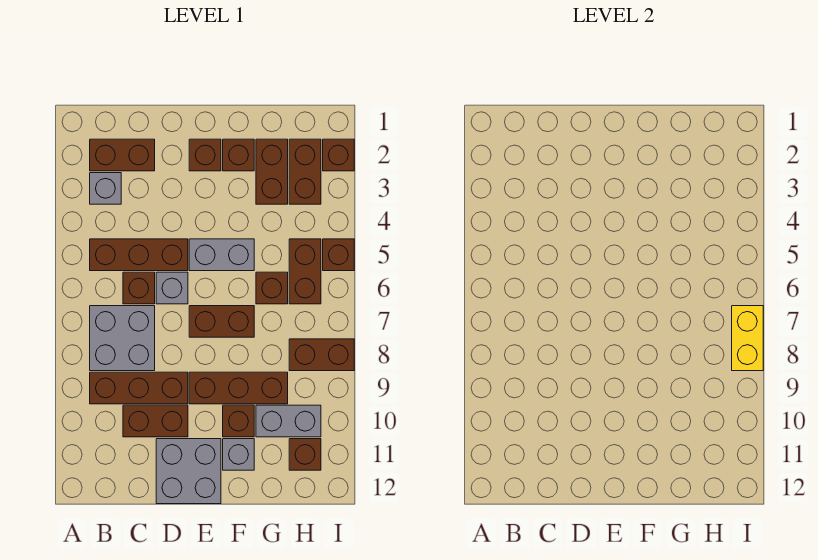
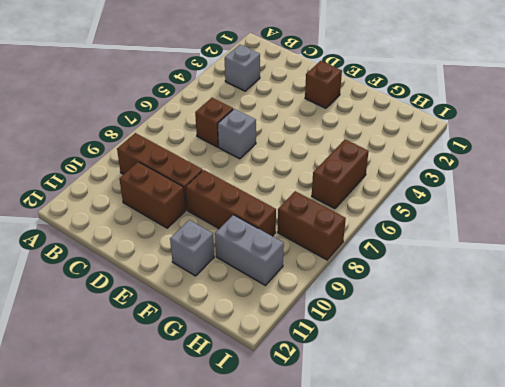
none -> brown brick B2:C2 level 1
none -> brown brick B5:D5 level 1
none -> grey brick B7:C8 level 1

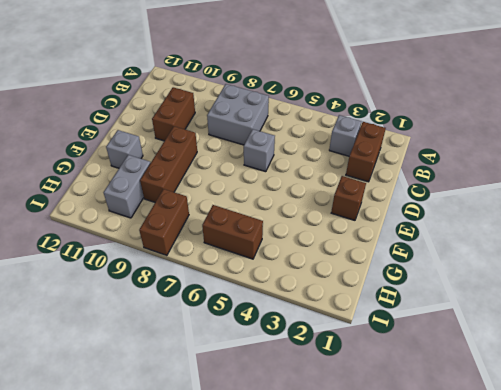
none -> brown brick B5:D5 level 1
none -> brown brick B9:D9 level 1
none -> brown brick C6 level 1

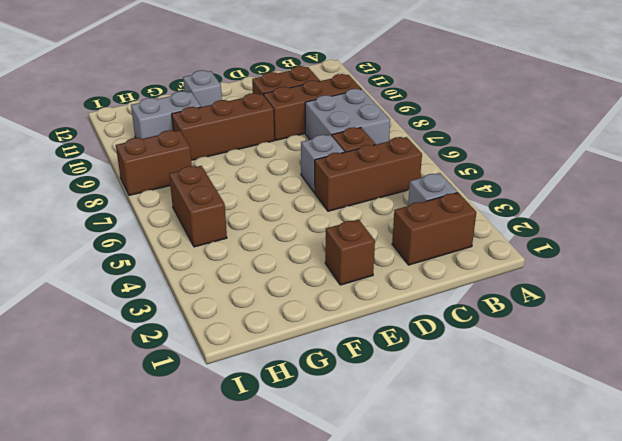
none -> grey brick D11:E12 level 1
none -> grey brick E5:F5 level 1
none -> brown brick E7:F7 level 1

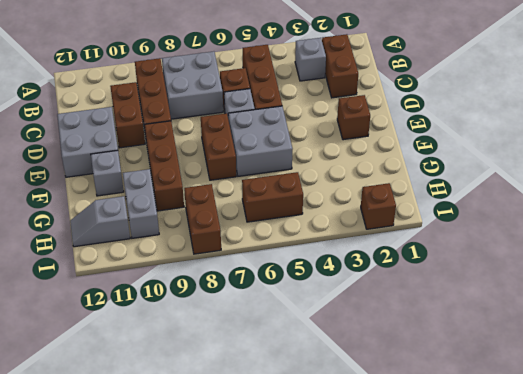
grey brick E5:F6 level 1 -> grey brick E5:F5 level 1
grey slope H11:H12 level 1 top 11 -> brown brick H11 level 1
none -> brown brick F2 level 1
none -> brown brick F10 level 1
none -> brown brick G2:G3 level 1

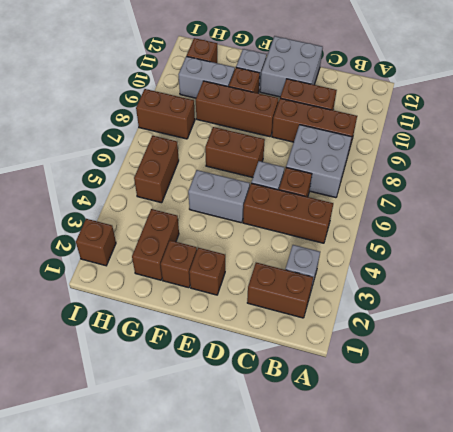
none -> brown brick G6 level 1
none -> brown brick H2:H3 level 1
none -> brown brick I5 level 1

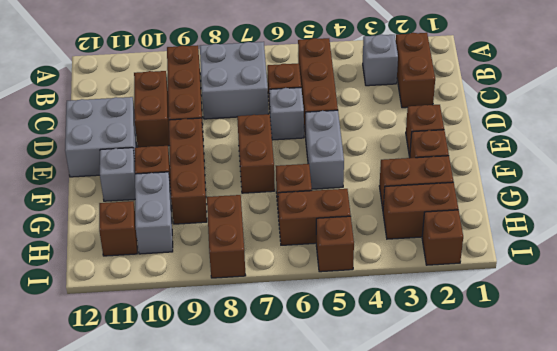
none -> yellow brick I7:I8 level 2

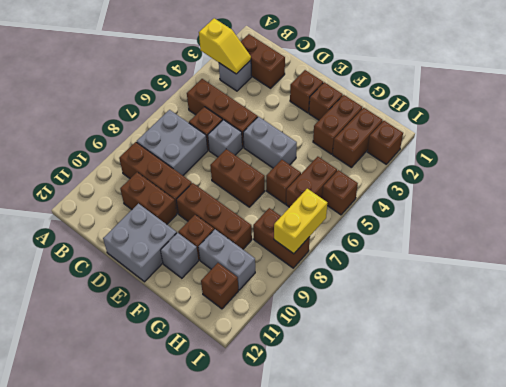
yellow slope A3:B3 level 2 top A -> none

